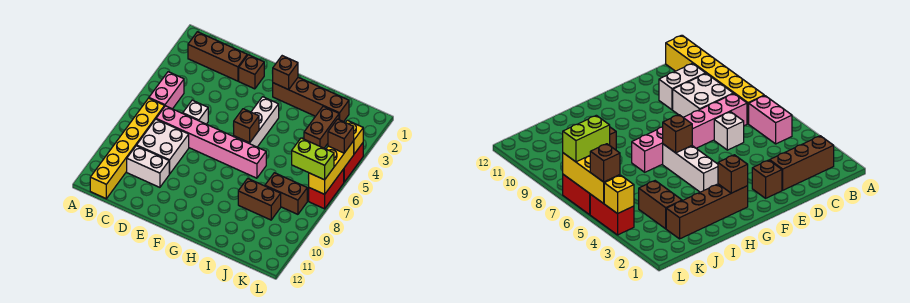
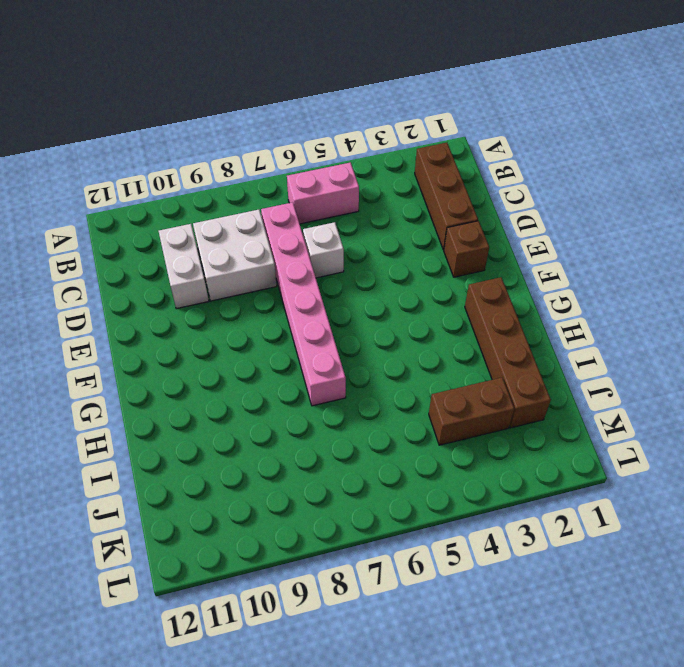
none -> yellow brick B7:B12 level 1
none -> white brick G4:G6 level 1
none -> brown brick I9:J9 level 1

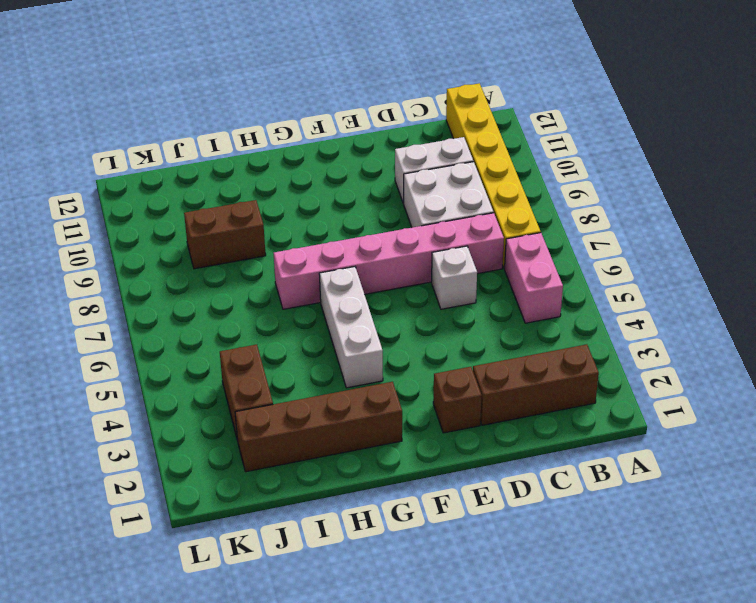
none -> brown brick J8:K8 level 1
none -> red brick L4:L5 level 1
none -> red brick L6:L7 level 1

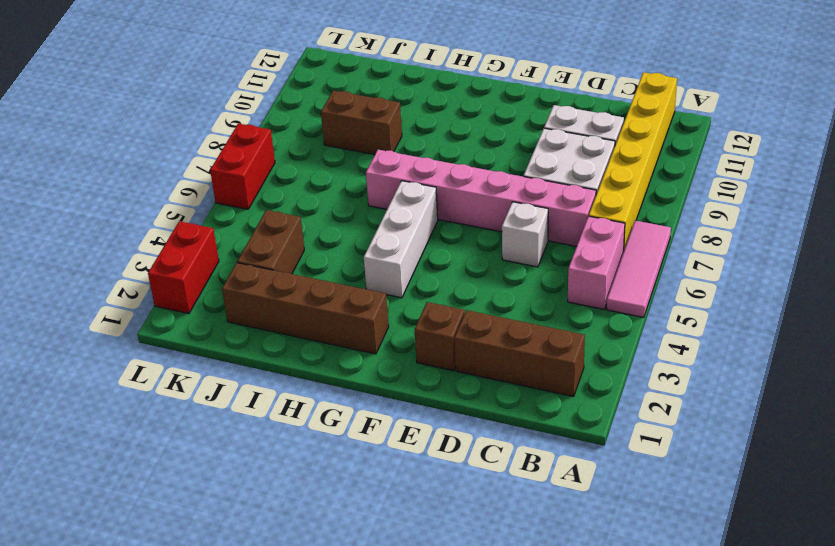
pink tile A5:A7 level 1 -> none
red brick L2:L3 level 1 -> red brick L4:L5 level 1
none -> brown brick J8:K8 level 1
none -> brown brick G2 level 2
none -> brown brick G6 level 2

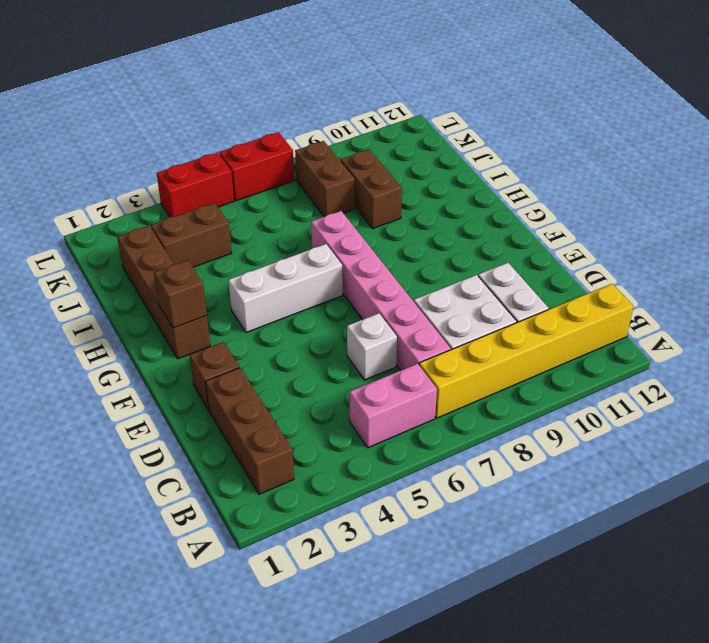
none -> brown brick G6 level 2
none -> yellow brick L4 level 2
none -> yellow brick L5:L7 level 2

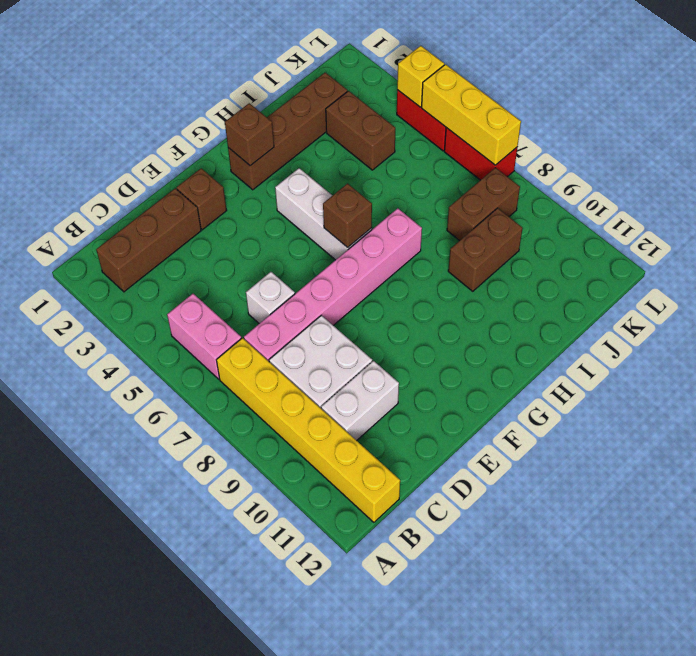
none -> lime brick K7:L7 level 3
none -> brown brick L5 level 3

